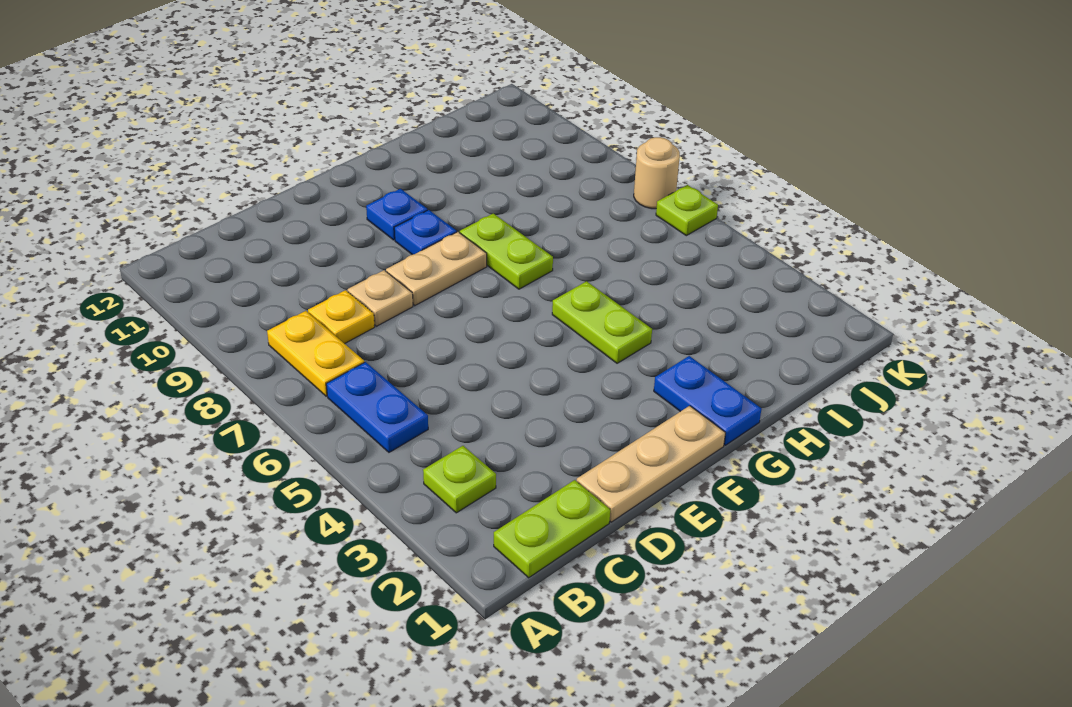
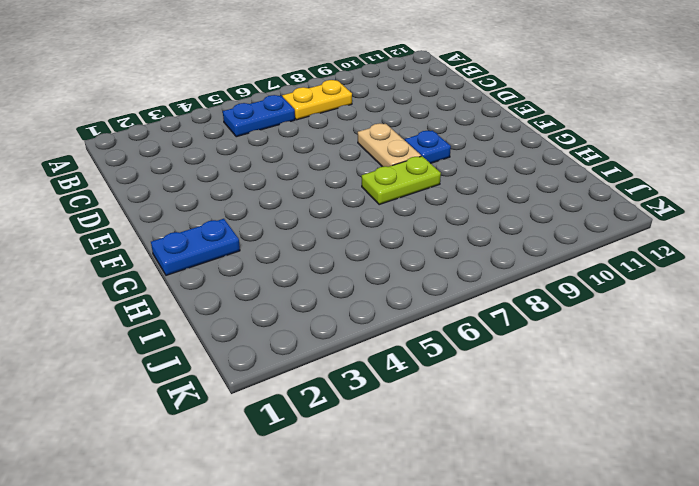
none -> lime plate B1:C1 level 1
none -> lime plate B3 level 1
none -> yellow plate C8 level 1

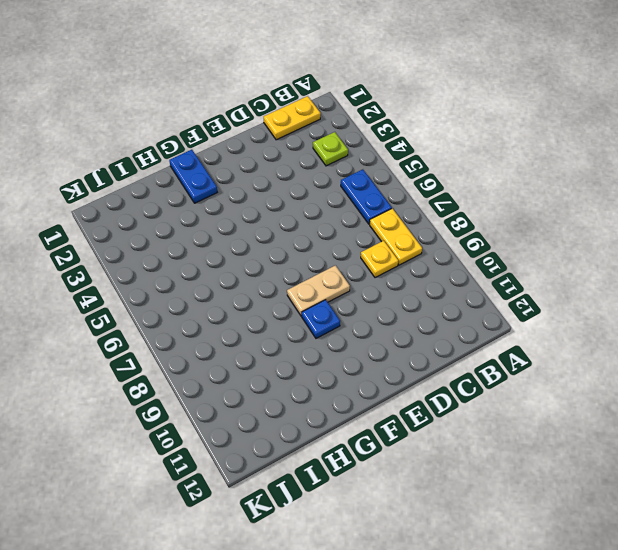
yellow plate B1:C1 level 1 -> lime plate B1:C1 level 1
none -> tan plate D1:F1 level 1
none -> tan plate D8 level 1
none -> blue plate F10 level 1

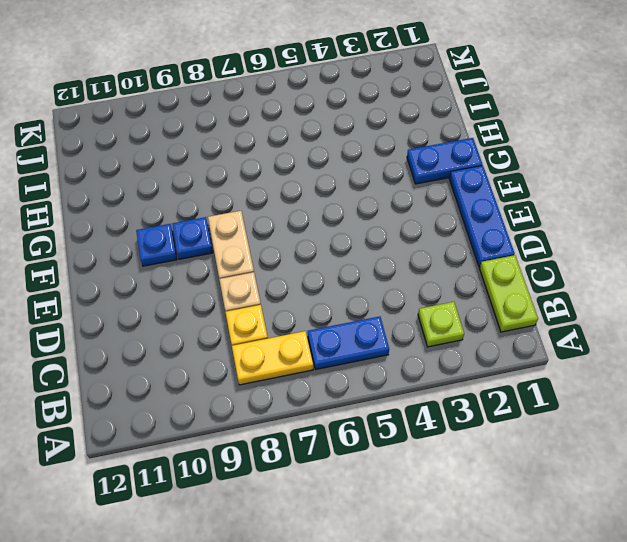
blue plate D1:F1 level 1 -> tan plate D1:F1 level 1
none -> lime plate G4:G5 level 1
none -> lime plate G7:G8 level 1
none -> lime plate K6 level 1

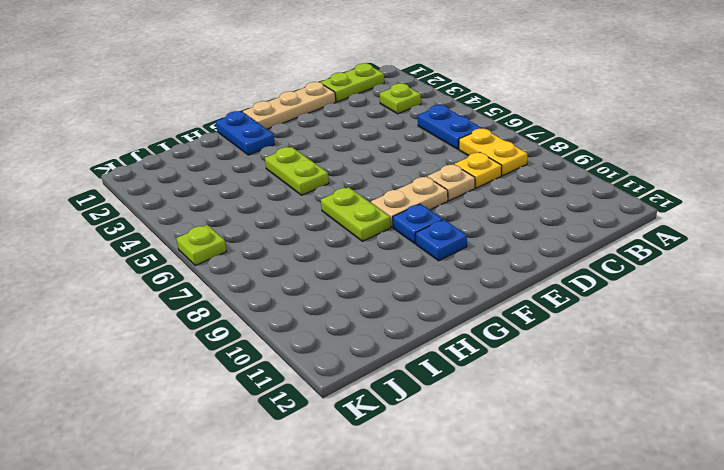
none -> tan round brick K7 level 1

